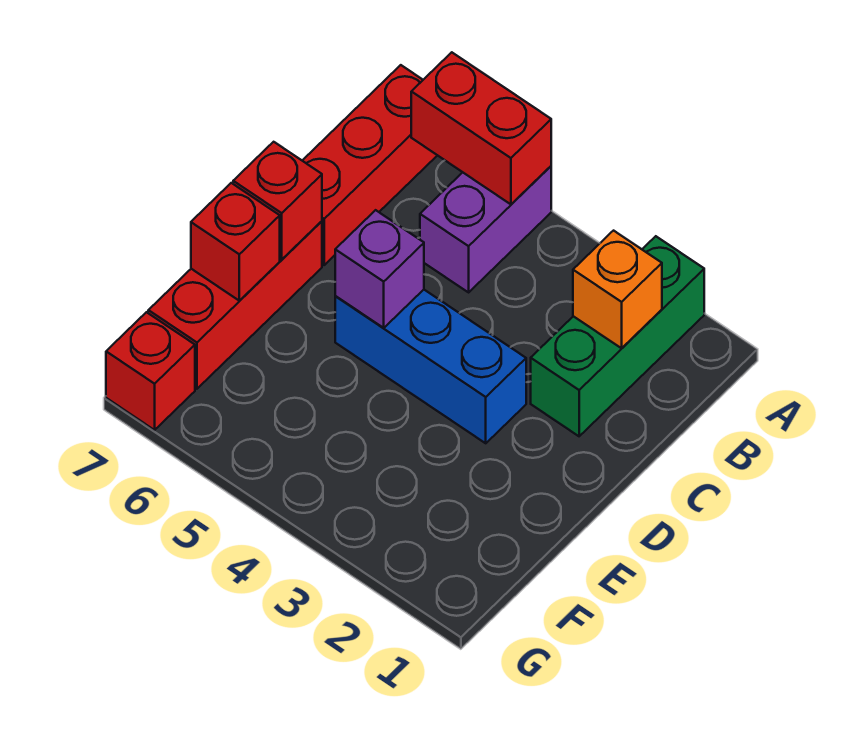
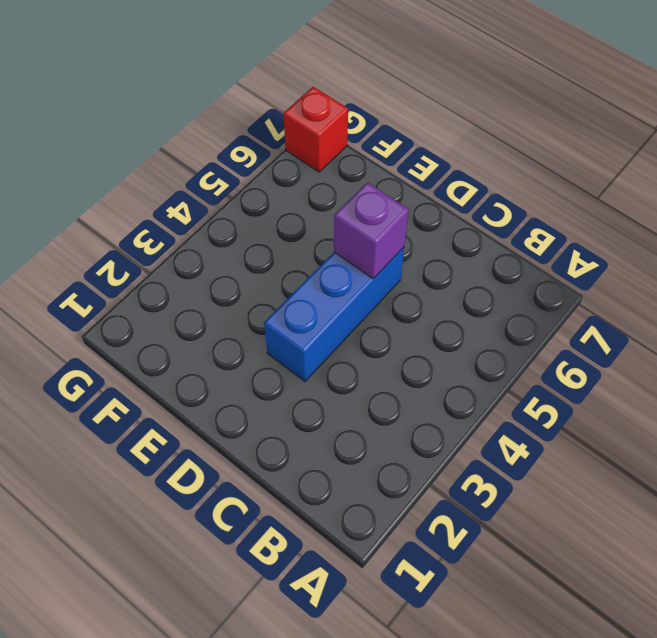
none -> green brick A2:C2 level 1
none -> purple brick A5:B5 level 1

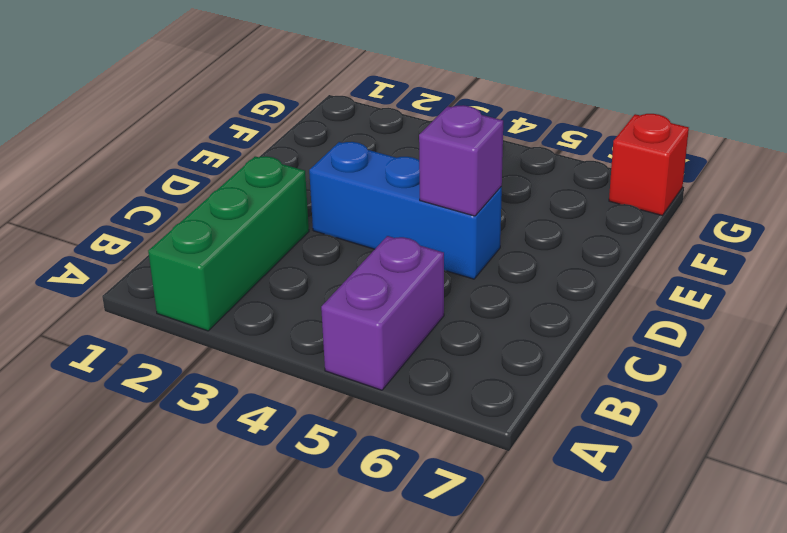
none -> red brick A7:C7 level 1
none -> red brick D7:F7 level 1

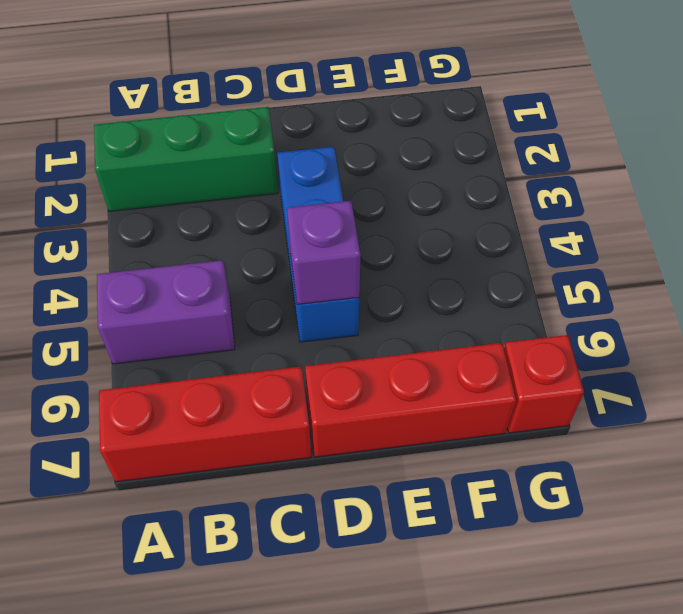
none -> red brick A5:A6 level 2
none -> orange brick B2 level 2

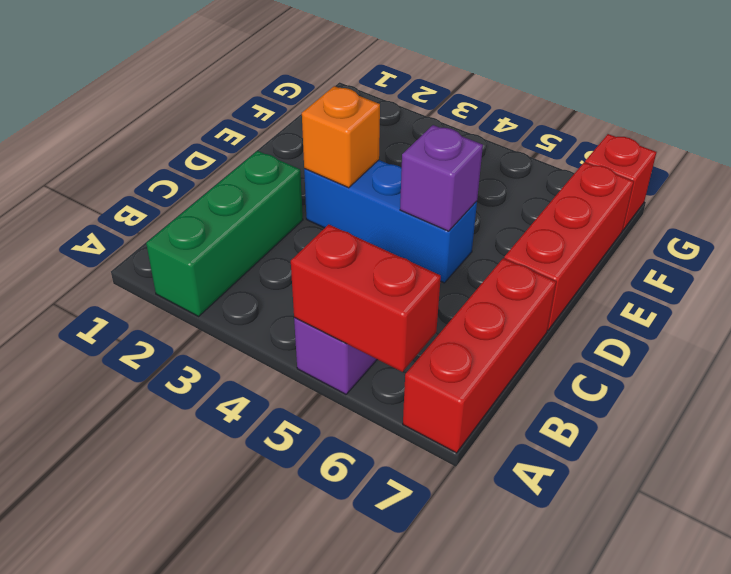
orange brick D3 level 2 -> orange brick B2 level 2
none -> red brick D7 level 2
none -> red brick E7 level 2

